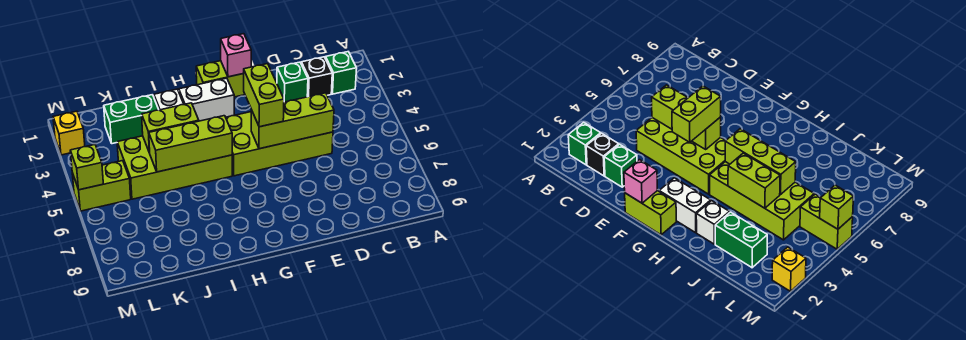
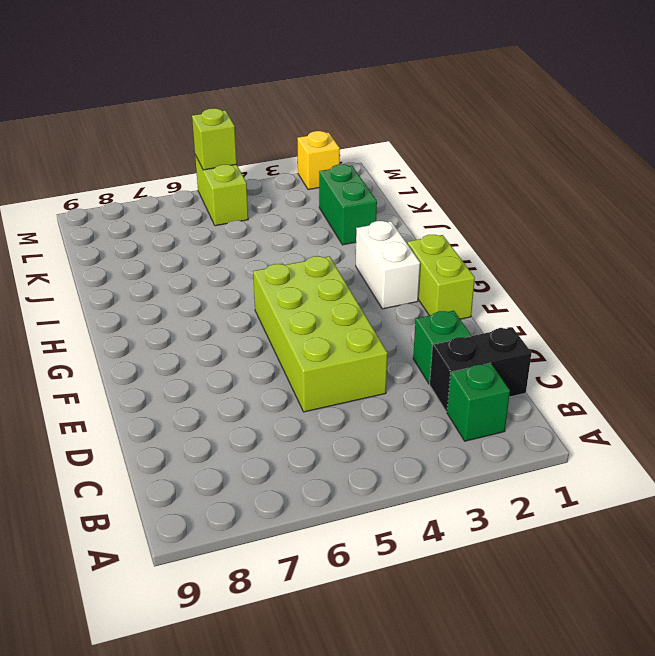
black brick C1:C2 level 1 -> black brick C2 level 1
none -> lime brick H4:K5 level 1
none -> white brick I2 level 1
none -> lime brick D5:F5 level 2

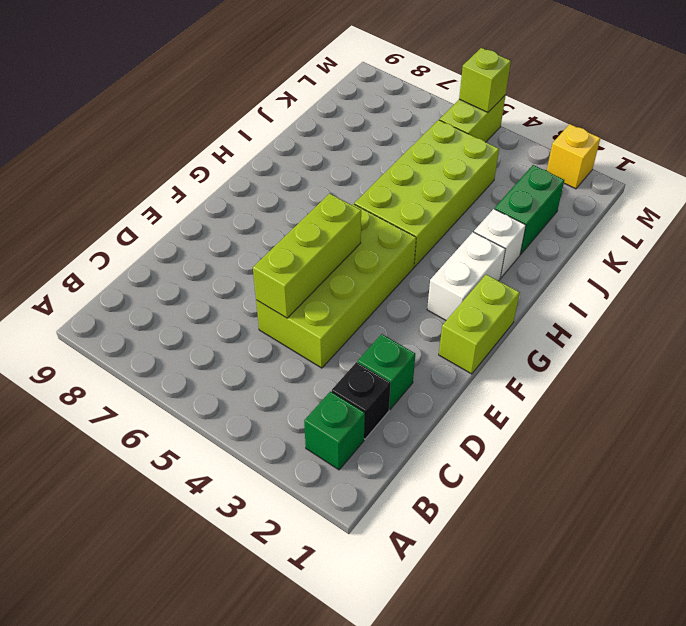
none -> pink brick F1 level 2
none -> lime brick H5:J5 level 2
none -> lime brick I4:J4 level 2

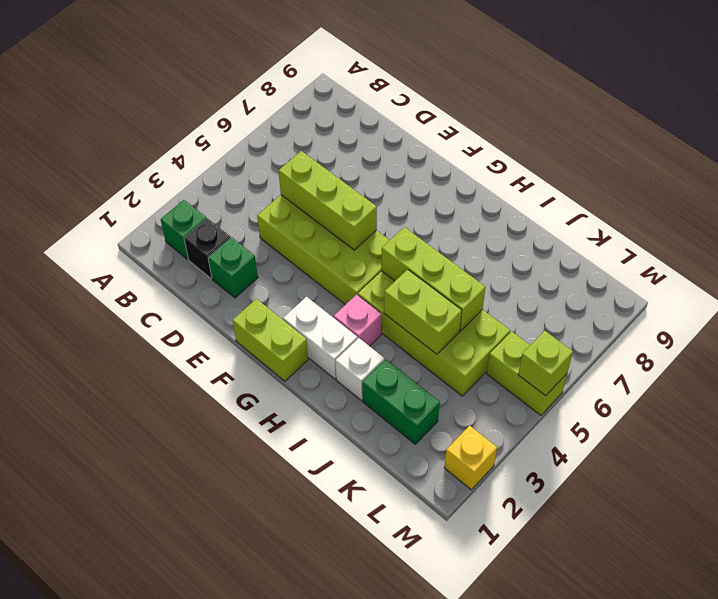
pink brick H3 level 1 -> pink brick F1 level 2
none -> lime brick F4:F5 level 3

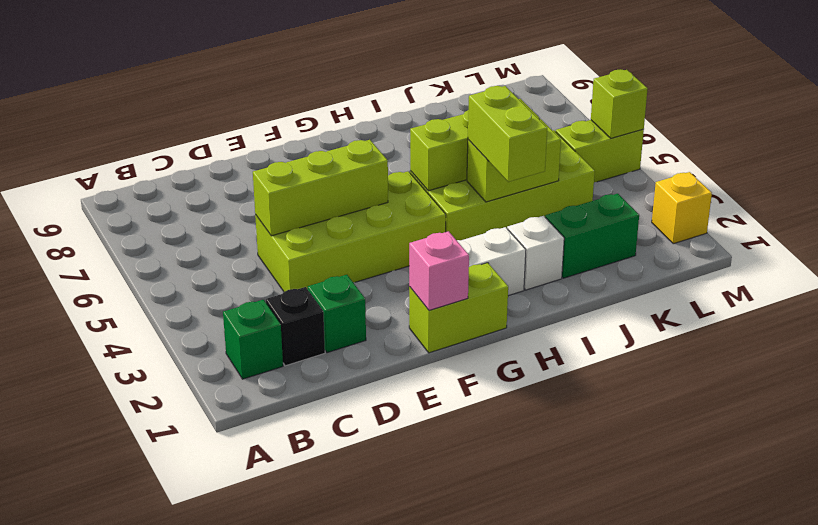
lime brick I3:I4 level 3 -> lime brick F4:F5 level 3

